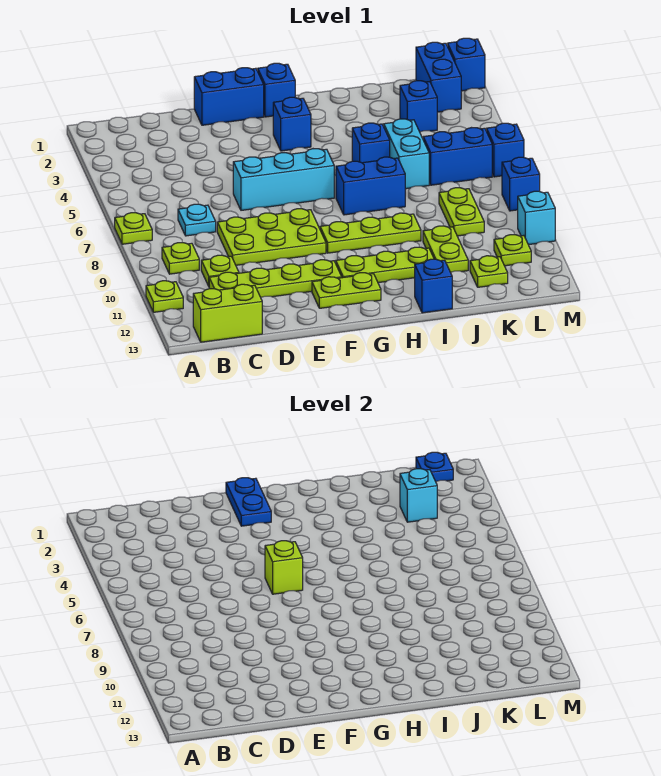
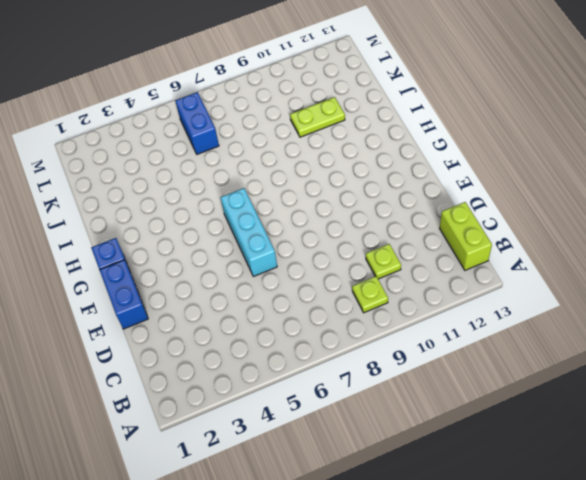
none -> lime plate A7 level 1
none -> lime plate A11 level 1
none -> cyan plate C7 level 1
none -> lime plate C11:F11 level 1

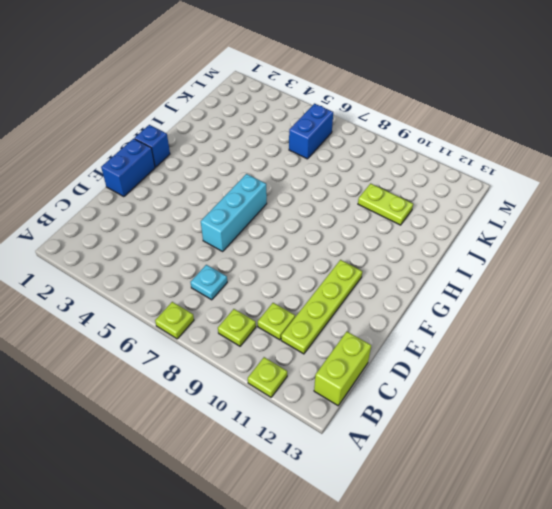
none -> lime plate D8:F9 level 1
none -> lime plate F12:G12 level 1
none -> blue brick G3 level 1
none -> lime plate G9:I9 level 1

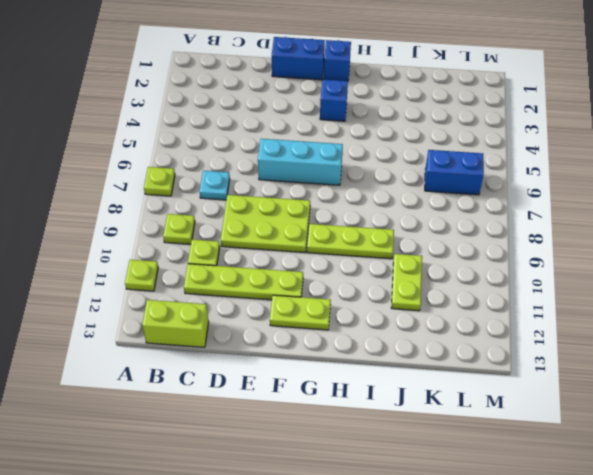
none -> lime plate G11:I11 level 1
none -> blue brick H7:I7 level 1
none -> blue brick I5 level 1
none -> blue brick I13 level 1

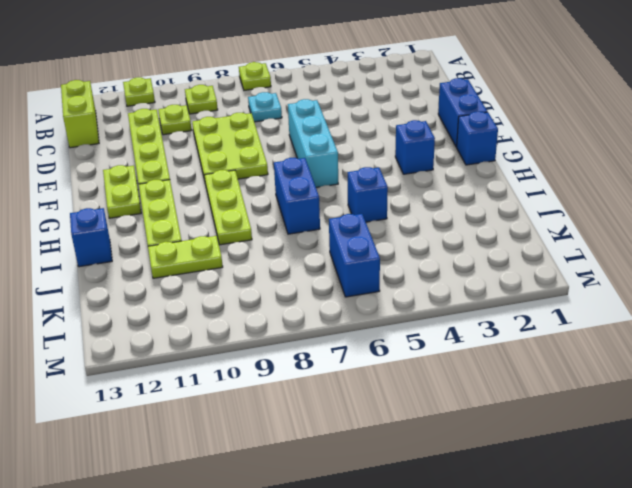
none -> cyan brick J5:J6 level 1
none -> blue brick K3 level 1
none -> lime plate K8:K9 level 1
none -> lime plate K12 level 1

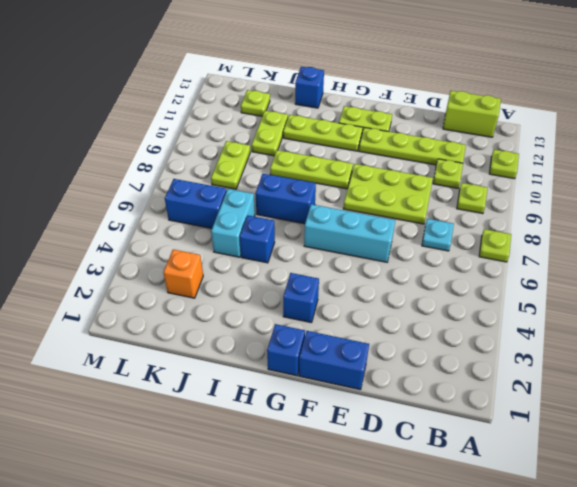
orange brick K3 level 1 -> blue brick K3 level 1
none -> blue brick L1:L2 level 1
none -> lime plate L11 level 1
none -> blue brick M1 level 1
none -> blue brick M6 level 1

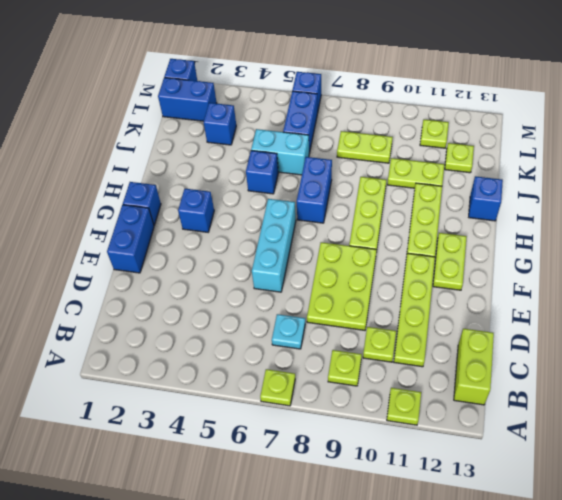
none -> blue brick M8 level 1
none -> cyan brick M10 level 1
none -> blue plate F1:F2 level 2
none -> lime brick F6 level 2

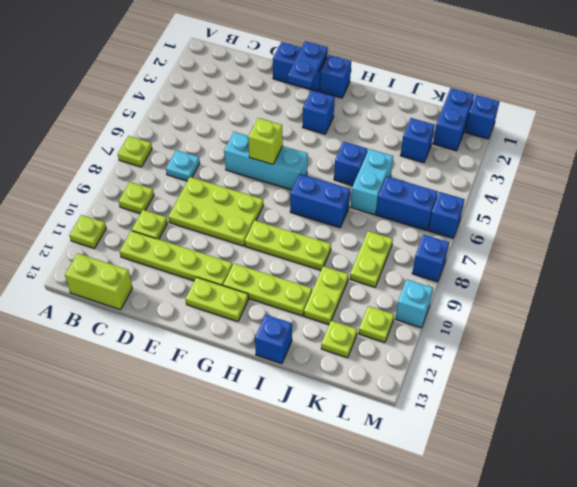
none -> cyan brick K3 level 2
none -> blue plate L1 level 2

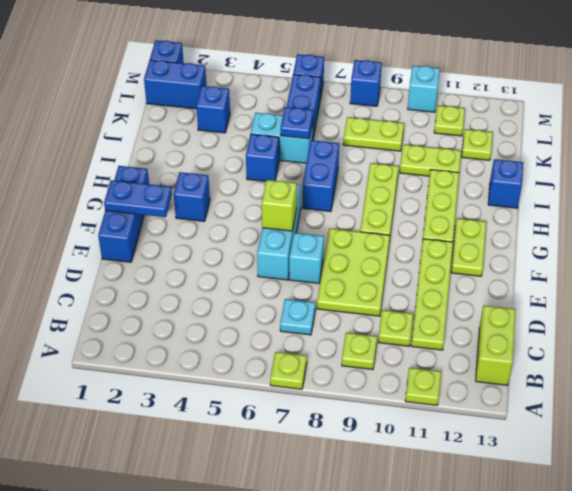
cyan brick E7 level 1 -> cyan brick K3 level 2
blue plate J6 level 2 -> blue plate L1 level 2

